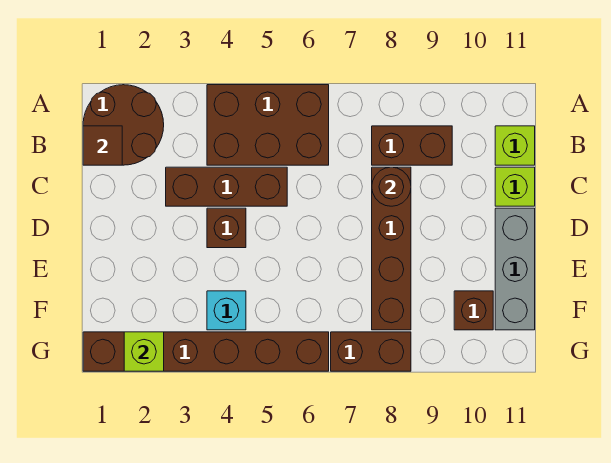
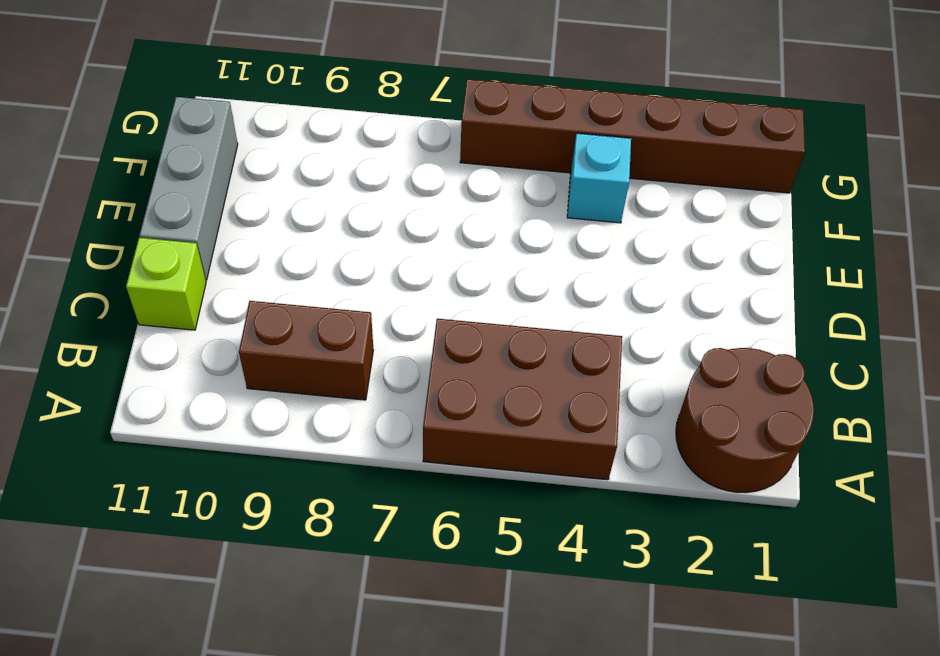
none -> lime brick B11 level 1
none -> brown brick C3:C5 level 1
none -> brown brick C8:F8 level 1

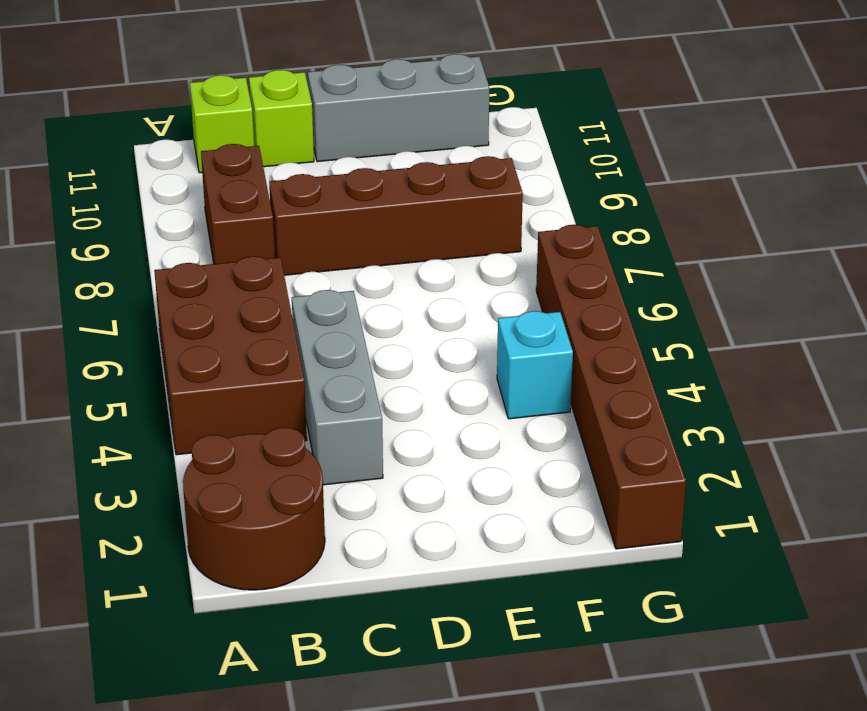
grey brick C3:C5 level 1 -> brown brick C3:C5 level 1
none -> brown brick D4 level 1
none -> brown brick F10 level 1
none -> brown brick G7:G8 level 1

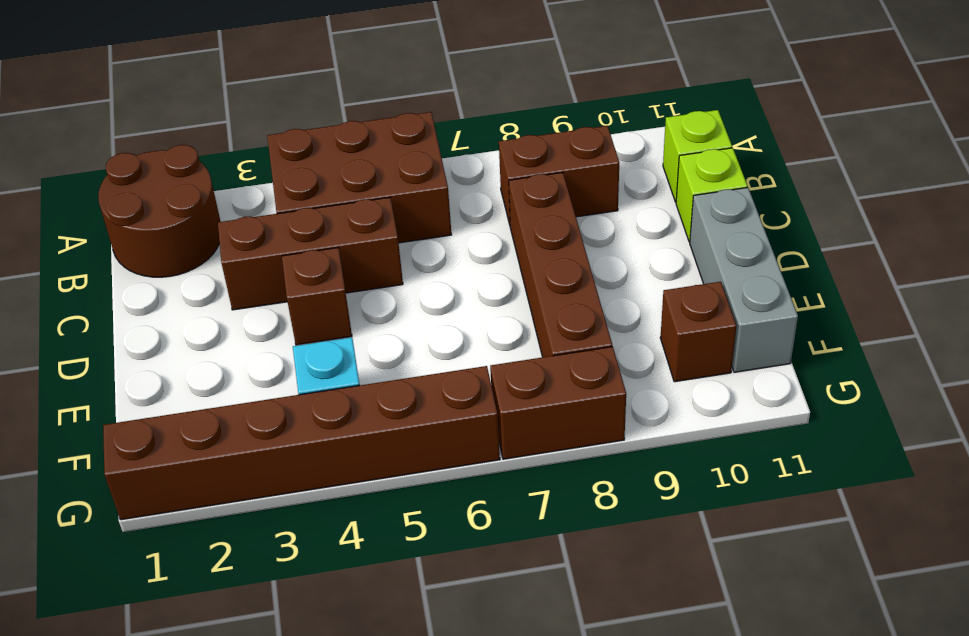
none -> brown tile B1 level 2
none -> brown round brick C8 level 2
none -> lime brick G2 level 2

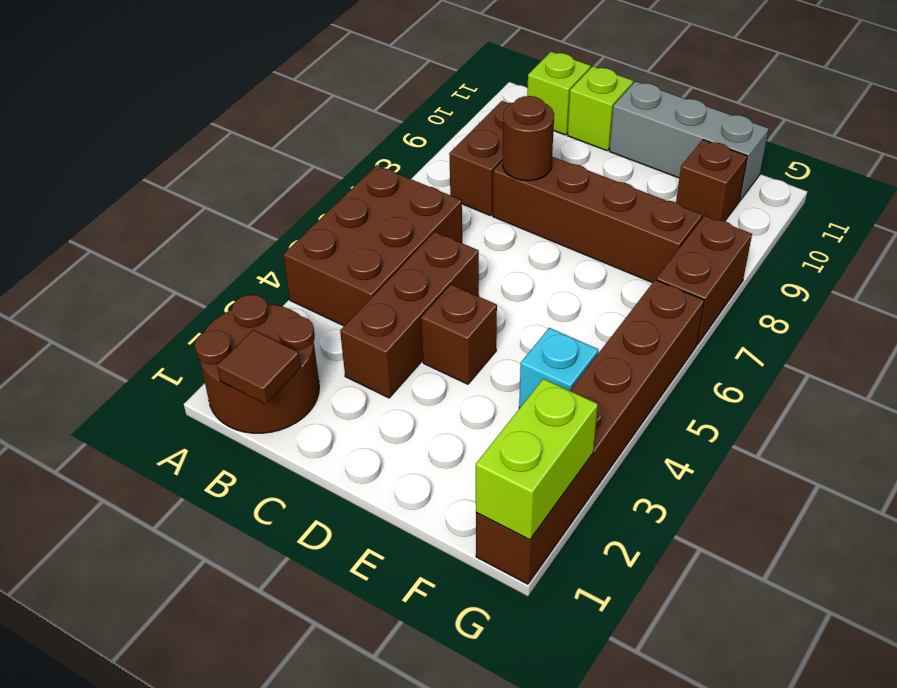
lime brick G1:G2 level 2 -> lime brick G2 level 2

